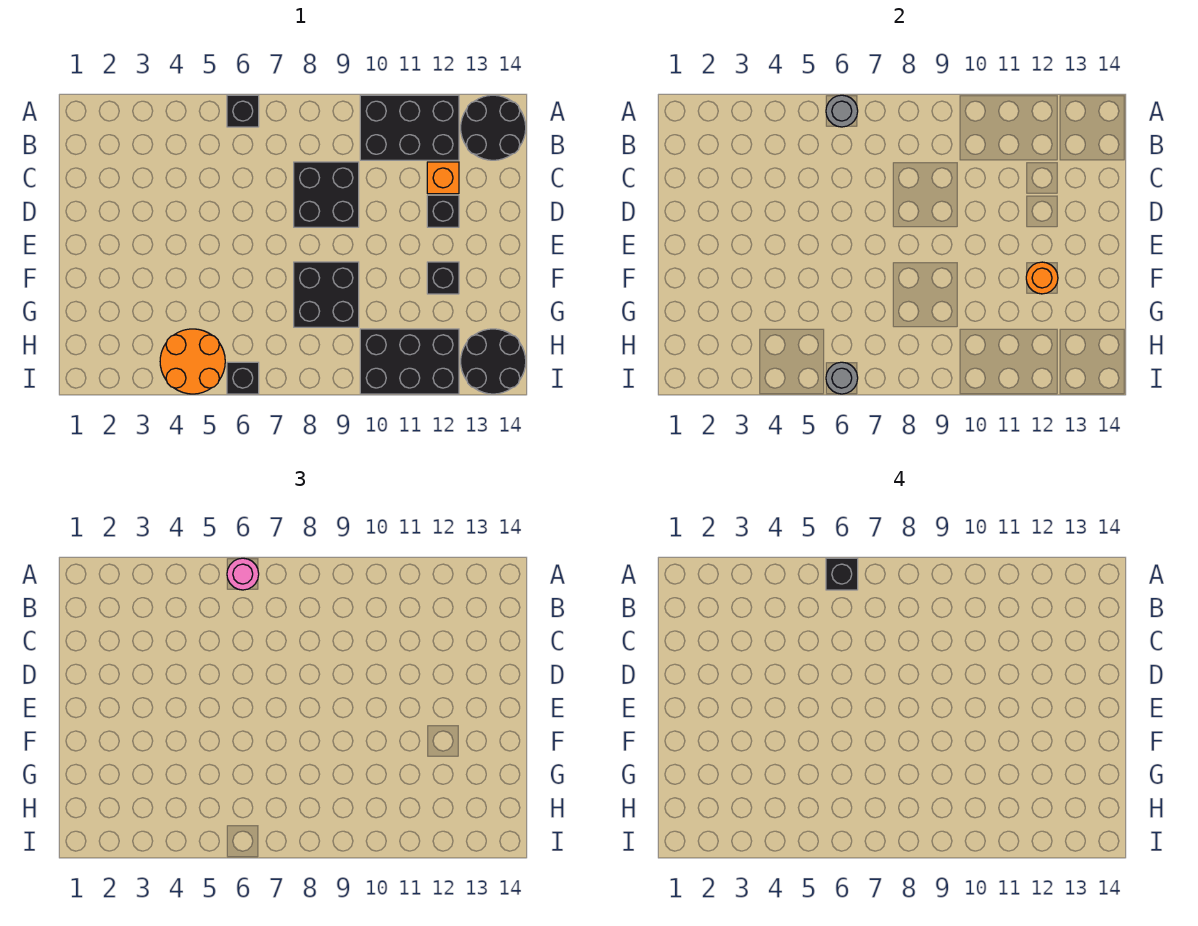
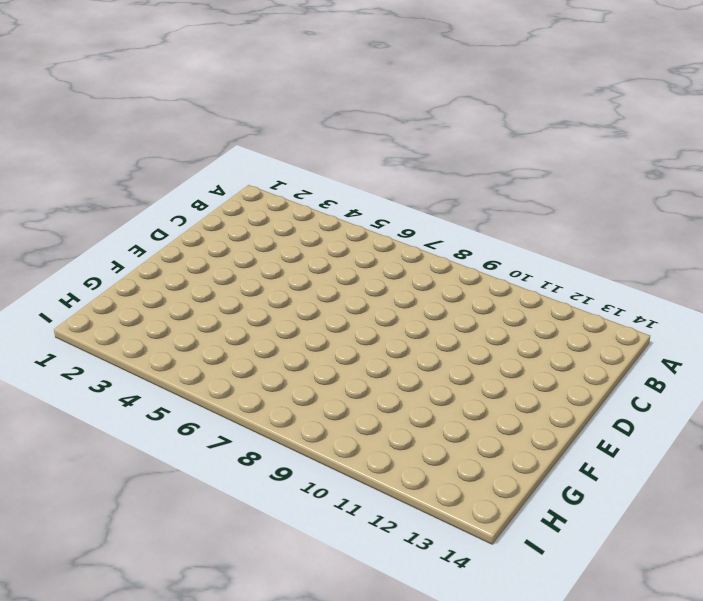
none -> black brick A6 level 1
none -> black brick A10:B12 level 1
none -> black round brick A13:B14 level 1

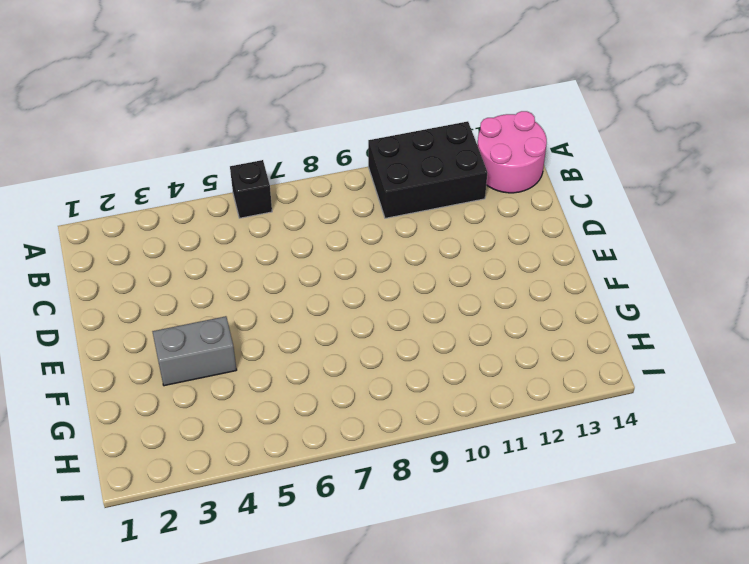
pink round brick A13:B14 level 1 -> black round brick A13:B14 level 1
grey brick F3:F4 level 1 -> none
none -> black brick C8:D9 level 1
none -> orange brick C12 level 1
none -> black brick D12 level 1

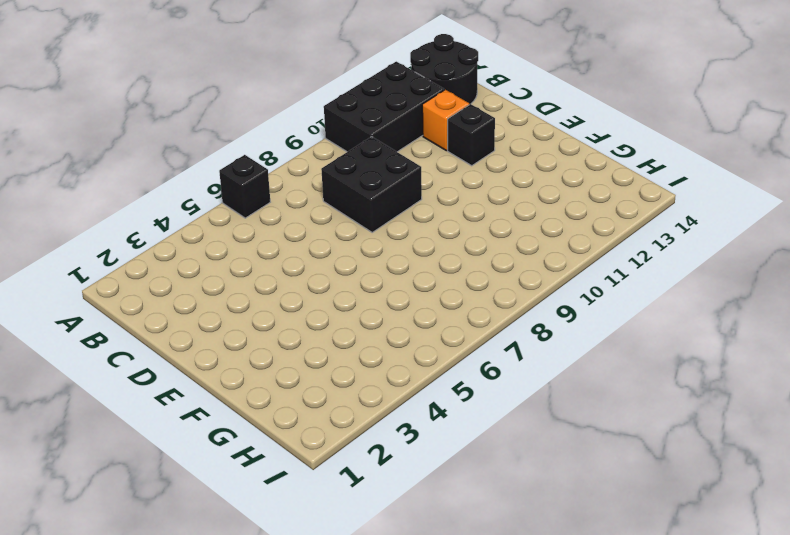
none -> black brick F8:G9 level 1
none -> black brick F12 level 1
none -> orange round brick H4:I5 level 1

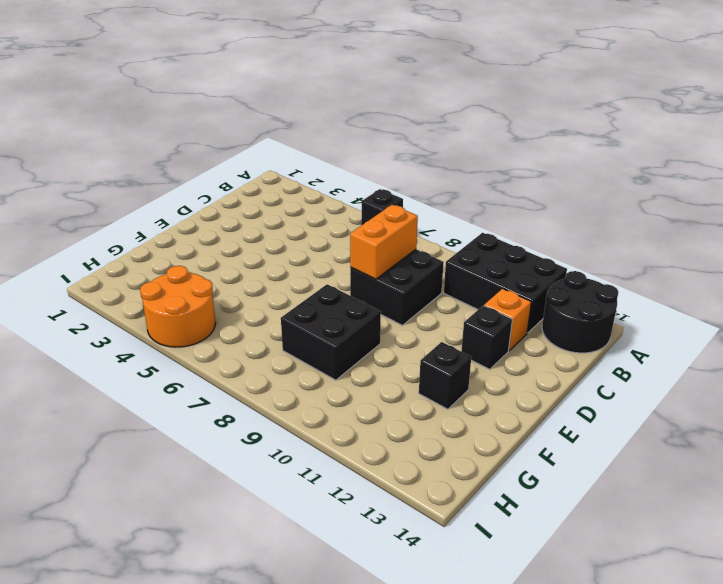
orange brick C8:D8 level 2 -> none
none -> black brick H10:I12 level 1
none -> black round brick H13:I14 level 1
none -> black brick I6 level 1

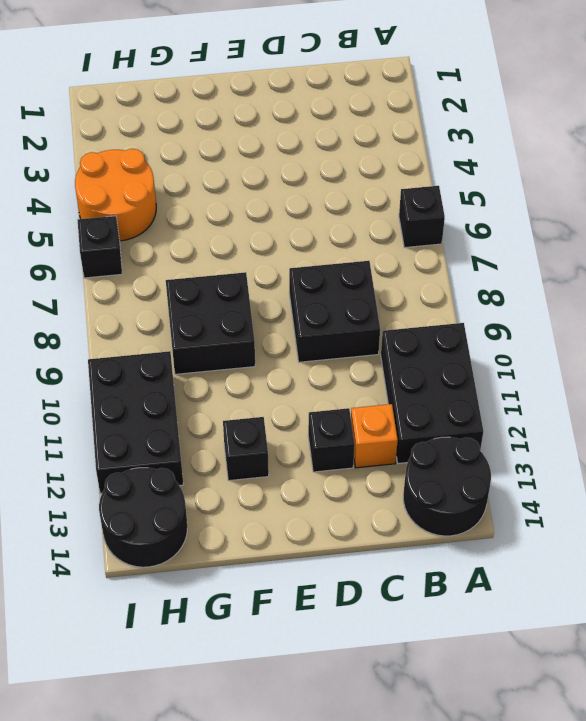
none -> grey round brick A6 level 2
none -> orange round brick F12 level 2
none -> grey round brick I6 level 2

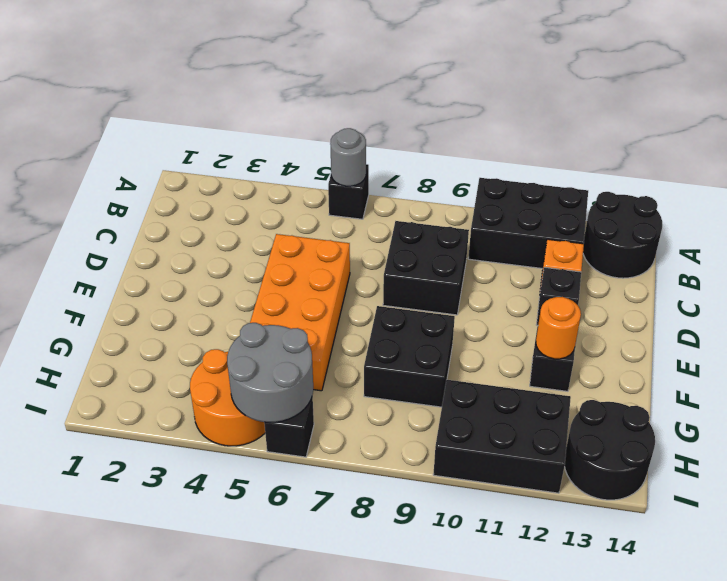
orange brick D5:G6 level 1 -> none
grey round brick H5:I6 level 2 -> grey round brick I6 level 2
none -> pink round brick A6 level 3
none -> black brick A6 level 4

